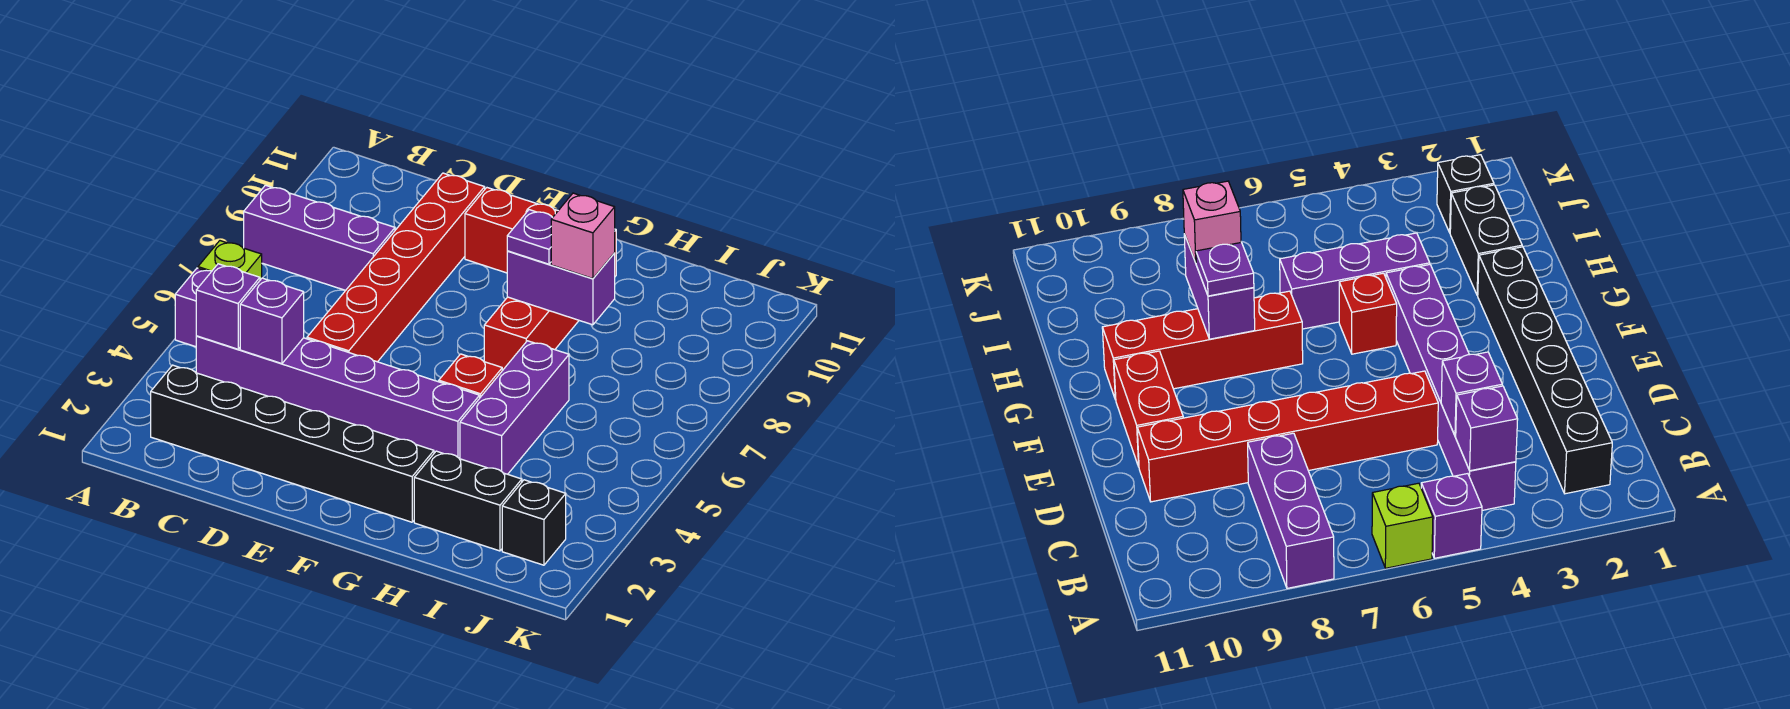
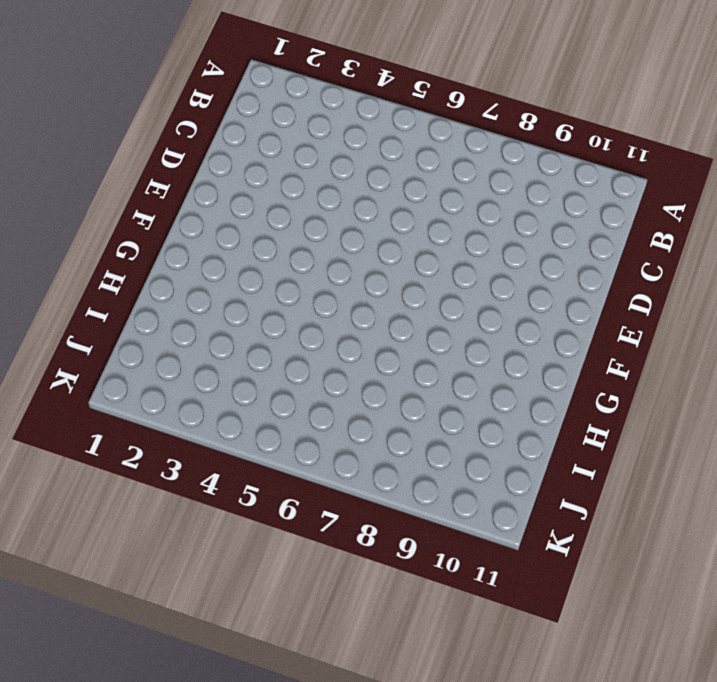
none -> purple brick A5 level 1
none -> lime brick A6 level 1
none -> purple brick A8:C8 level 1

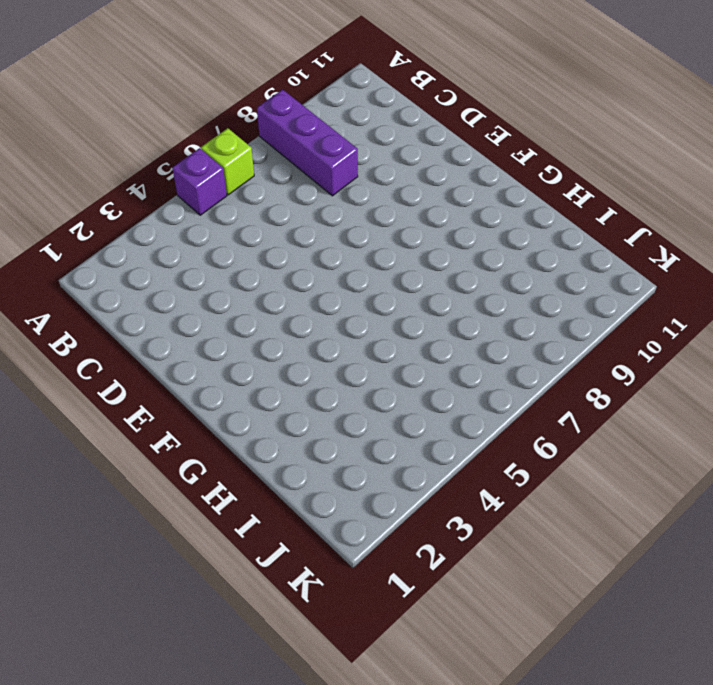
none -> black brick B2:G2 level 1
none -> purple brick B4:G4 level 1
none -> red brick D5:D10 level 1

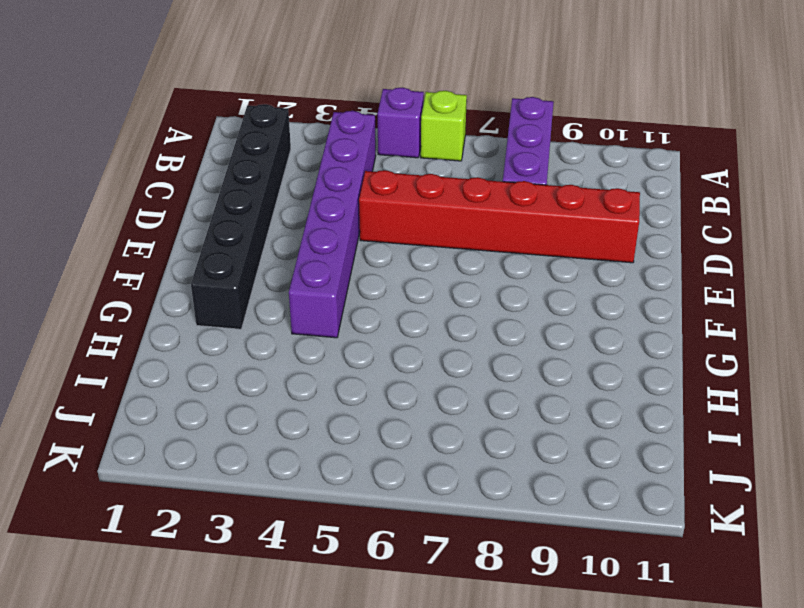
none -> red brick E10:F10 level 1
none -> red brick G5 level 1
none -> red brick G7:G10 level 1

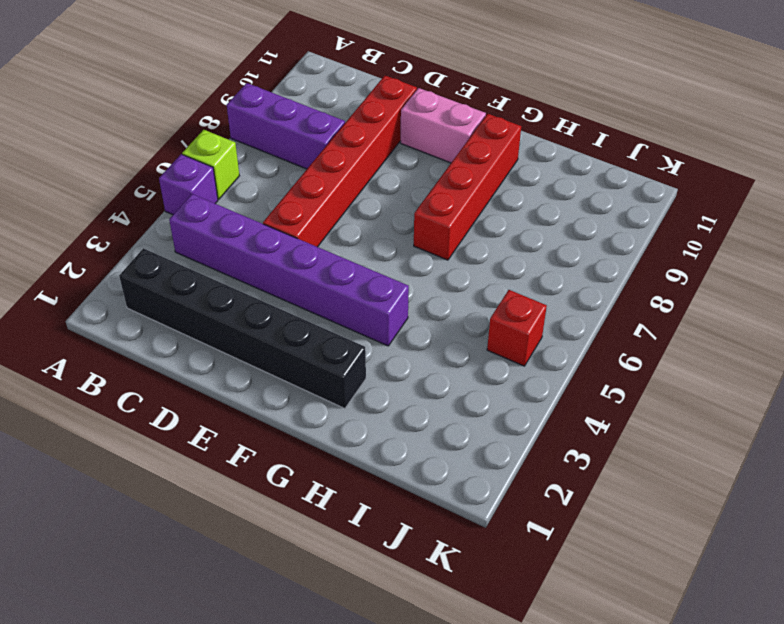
pink brick E10:F10 level 1 -> red brick E10:F10 level 1
red brick J5 level 1 -> red brick G5 level 1
none -> black brick H2:I2 level 1
none -> purple brick H4:H6 level 1
none -> black brick J2 level 1

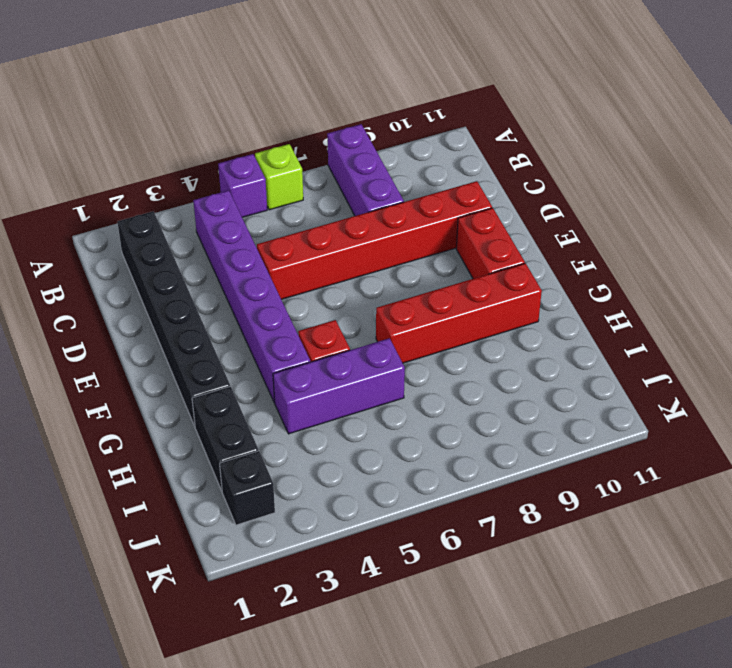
none -> purple brick B4 level 2
none -> purple brick C4 level 2
none -> purple brick G8:H8 level 2

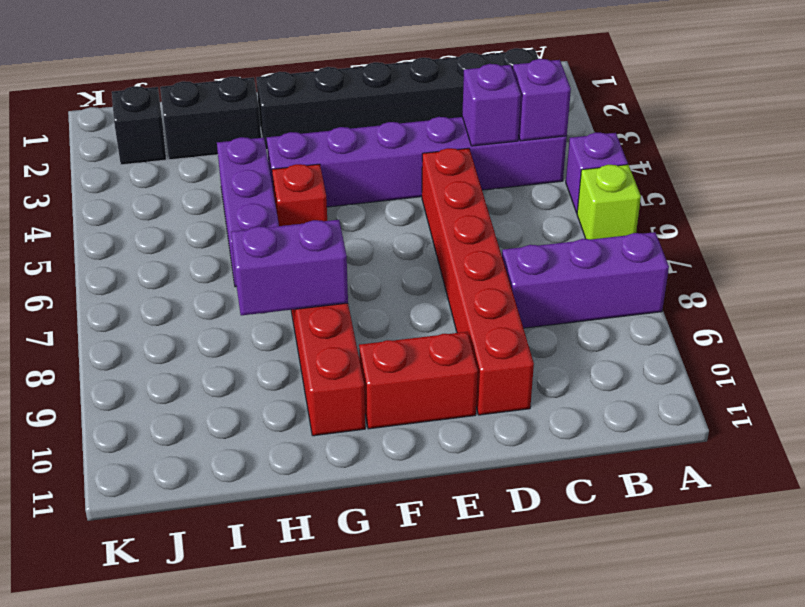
none -> purple plate G8 level 3
none -> pink brick H8 level 3

